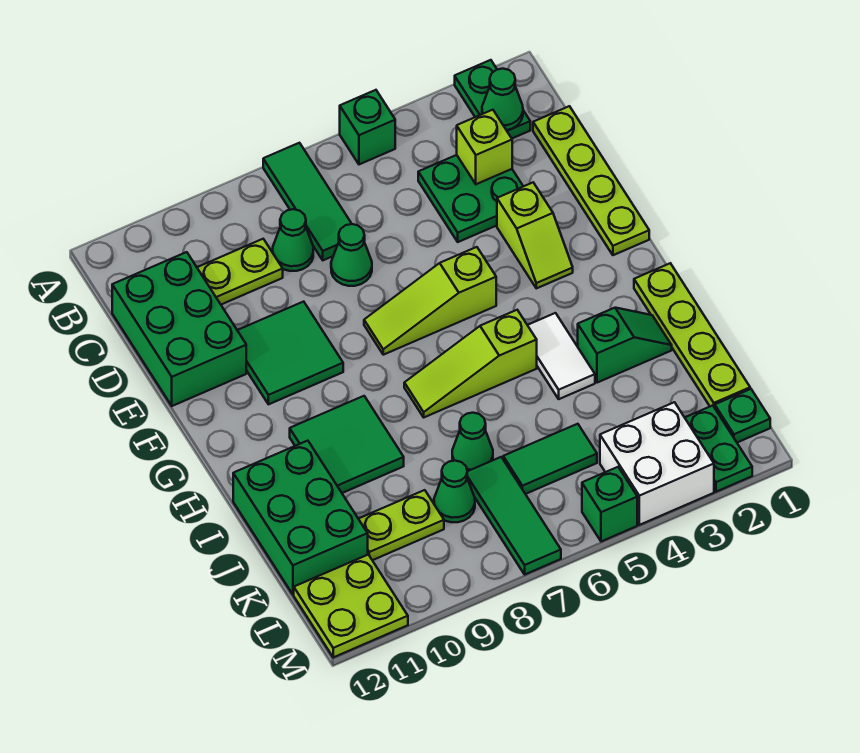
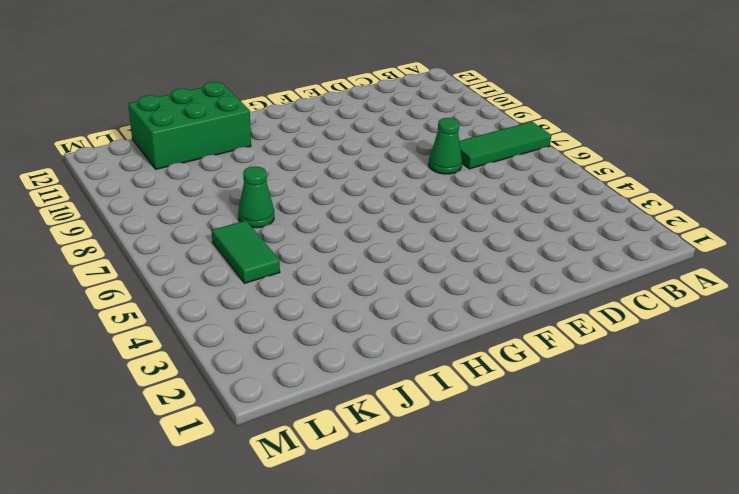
none -> green plate A2:B2 level 1
none -> green brick A5 level 1
none -> lime plate C1:F1 level 1
none -> green plate C3:D4 level 1

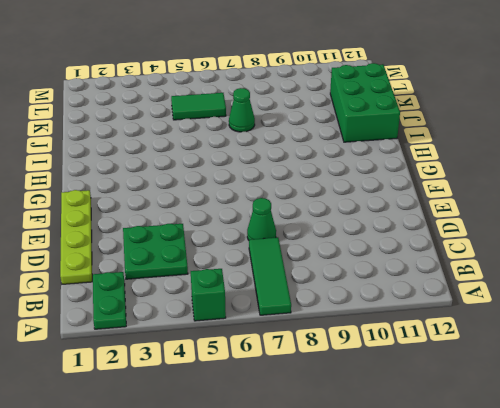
none -> green cone C8 level 1
none -> lime plate C9:C10 level 1
none -> green brick C11:E12 level 1
none -> lime slope E3:F3 level 1 top E

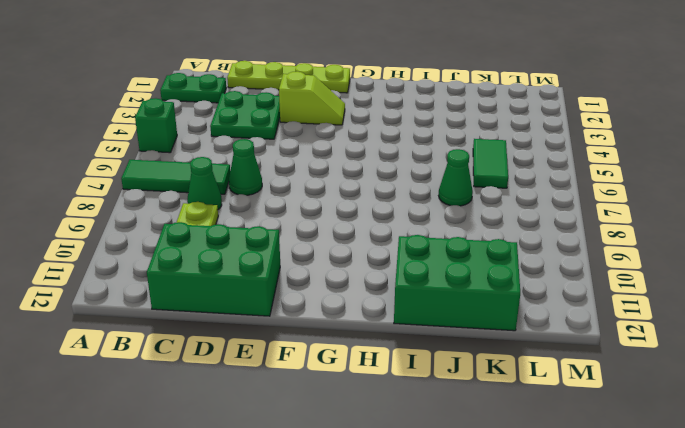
none -> green tile E9:F10 level 1
none -> lime slope F5:F7 level 1 top 5
none -> lime plate H1:K1 level 1
none -> white tile H4:I4 level 1

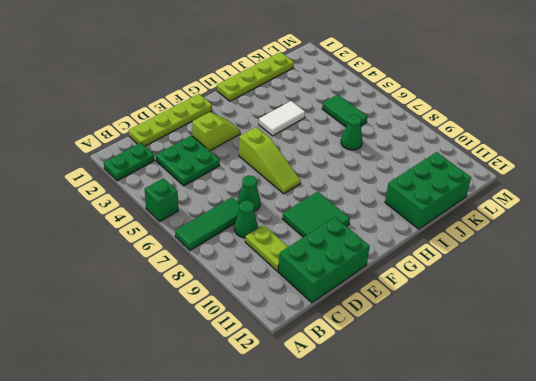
none -> lime slope H5:H7 level 1 top 5
none -> green tile H9:I10 level 1
none -> green slope I2:I3 level 1 top 3
none -> green tile K7:M7 level 1

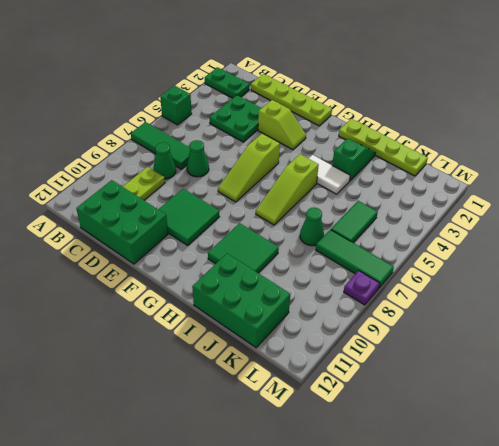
purple plate M8 level 1 -> none
none -> green cone K8 level 1
none -> lime plate K9:K10 level 1
none -> green plate L1 level 1
none -> green plate L2:M2 level 1

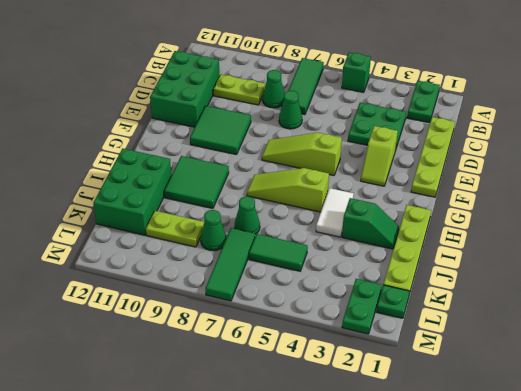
none -> white brick L3:M4 level 1
none -> lime plate L11:M12 level 1
none -> green brick M5 level 1
none -> green cone B2 level 2

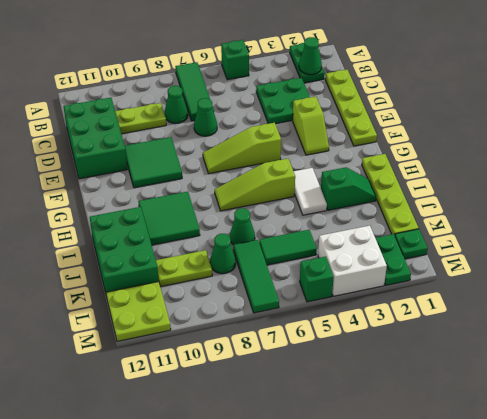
none -> lime brick C3 level 2

